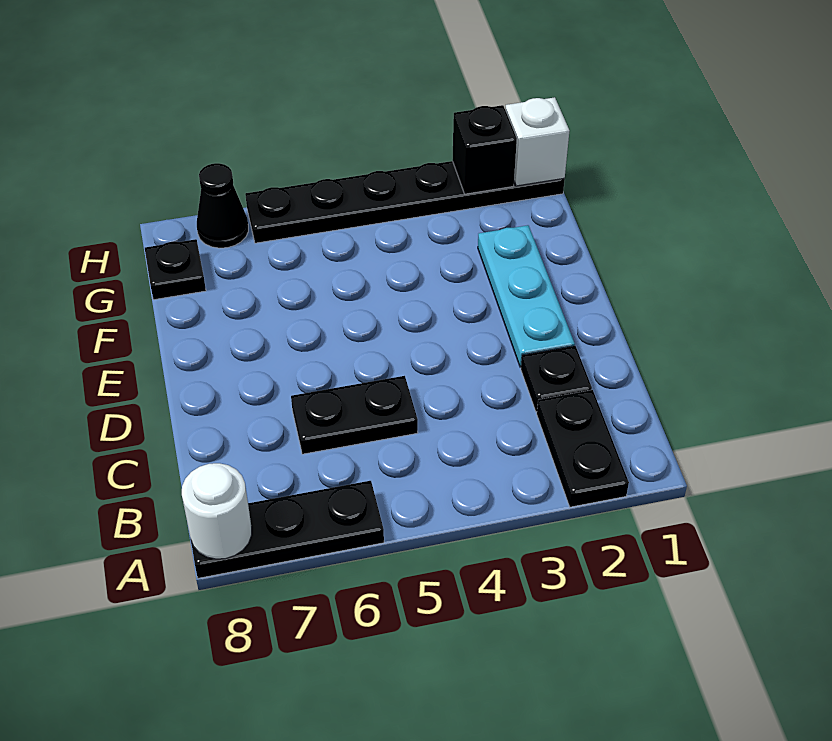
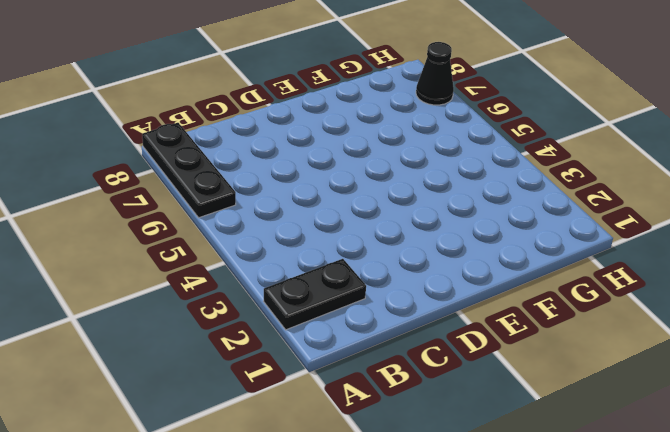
none -> black plate C2 level 1
none -> black plate C5:C6 level 1

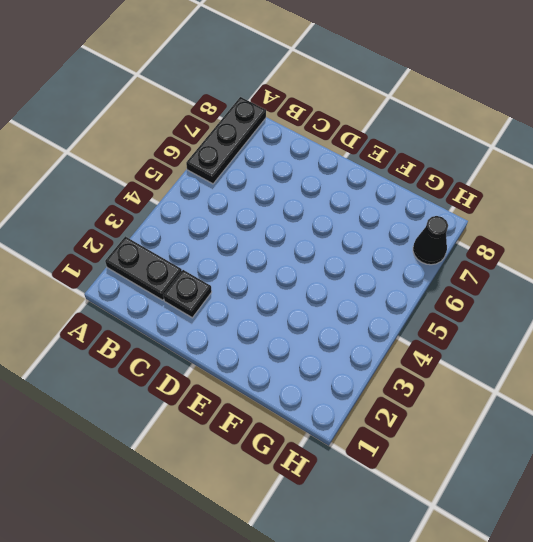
none -> black plate C5:C6 level 1
none -> cyan plate D2:F2 level 1

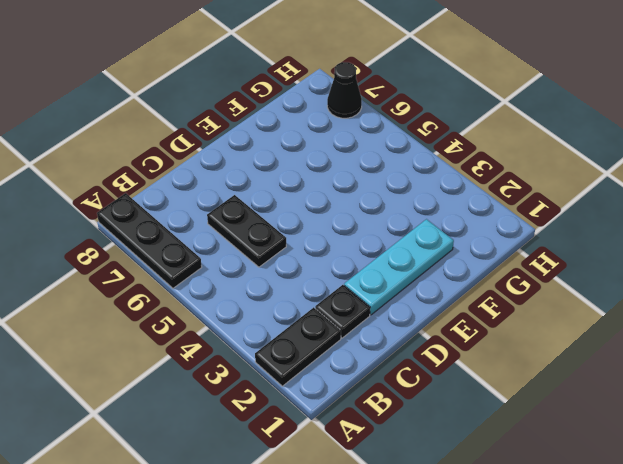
none -> black plate G8 level 1
none -> black plate H1:H6 level 1

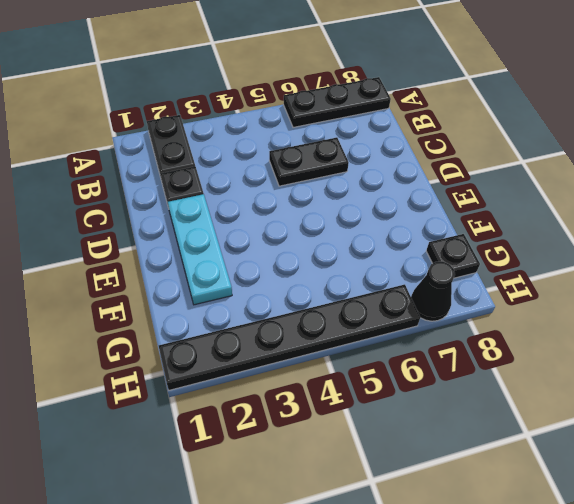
none -> white round brick A8 level 2
none -> white brick H1 level 2

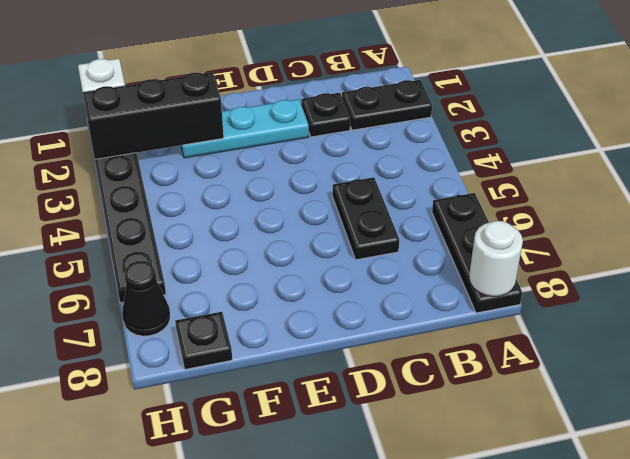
black brick F2:H2 level 2 -> black brick H2 level 2

